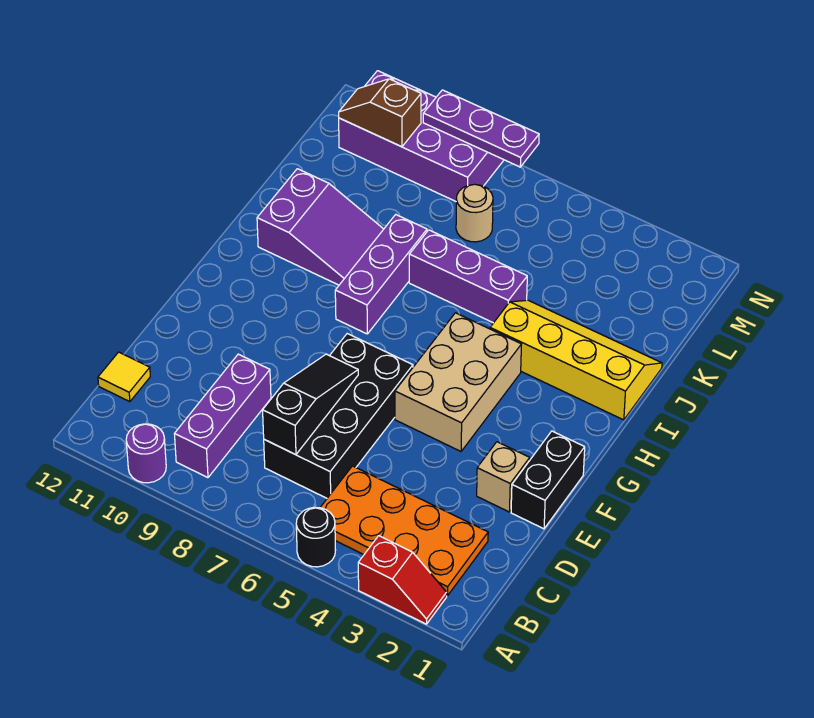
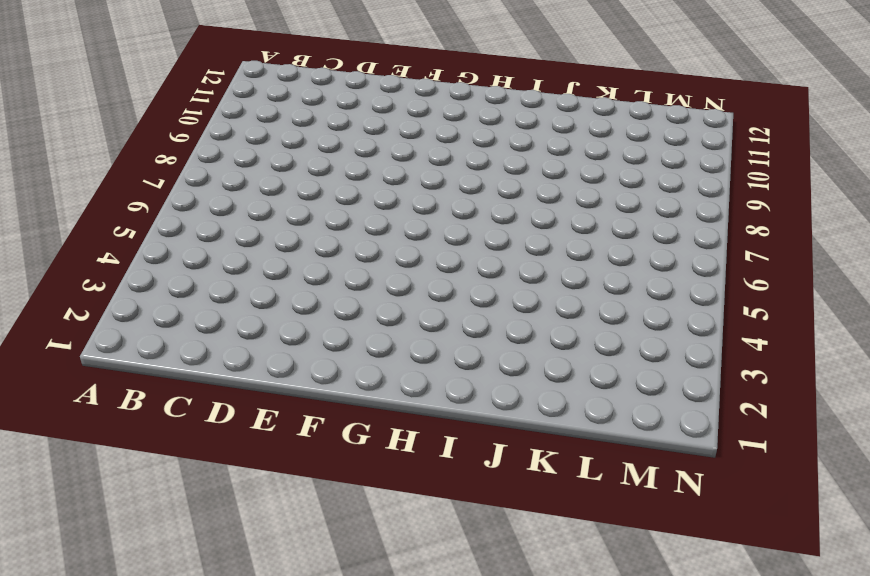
none -> red slope A2:A3 level 1 top 3
none -> black round brick A5 level 1
none -> purple round brick A10 level 1

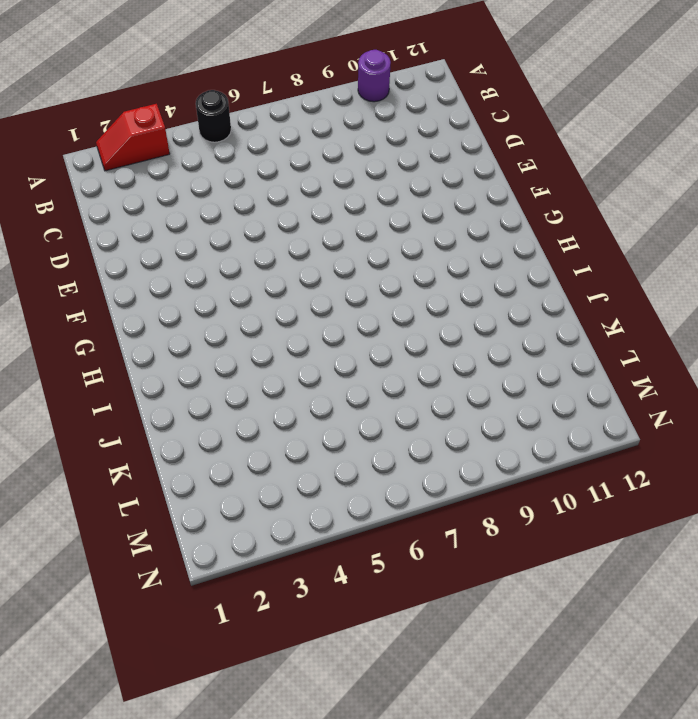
none -> orange plate B2:C5 level 1
none -> purple brick B9:D9 level 1
none -> black brick C6:F7 level 1

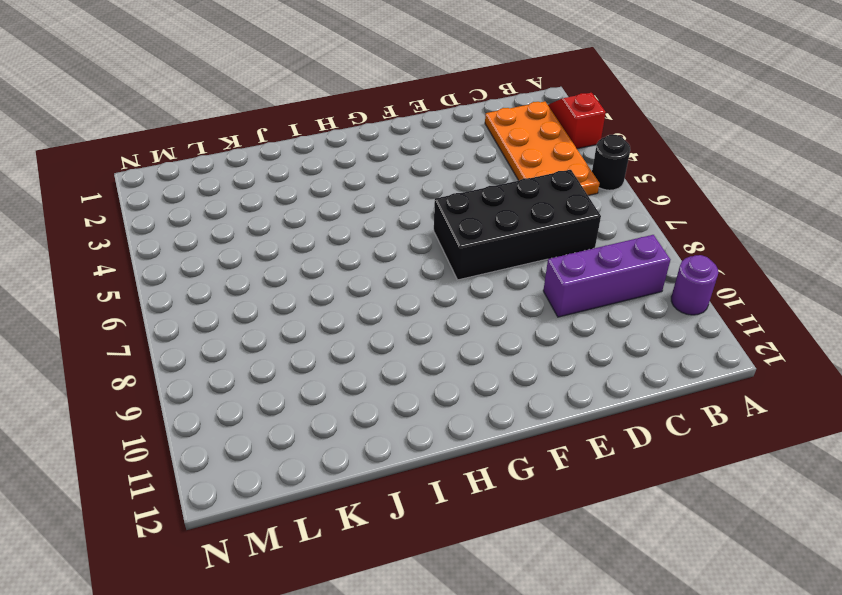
none -> yellow tile C12 level 1
none -> black brick E1:F1 level 1
none -> tan brick E2 level 1

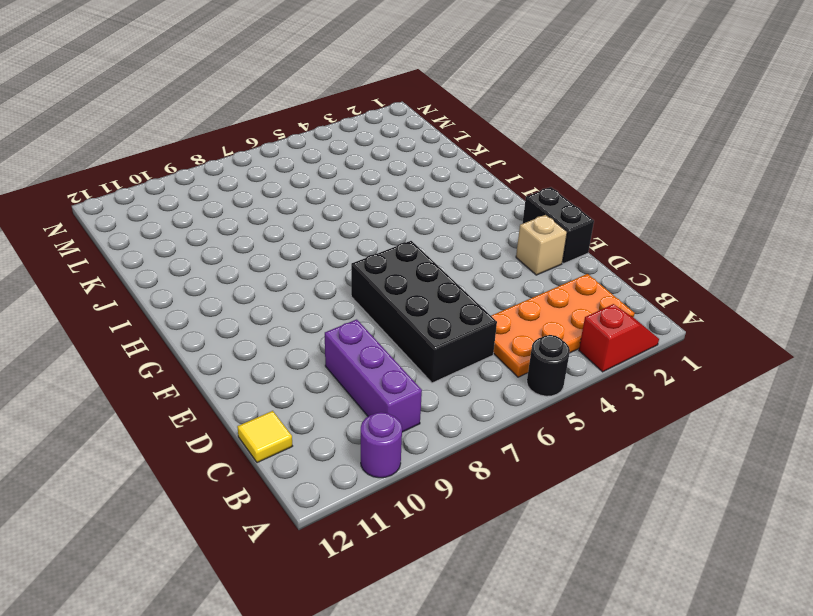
none -> tan brick F4:H5 level 1
none -> purple brick H8:J8 level 1
none -> yellow slope I1:J4 level 1 top I

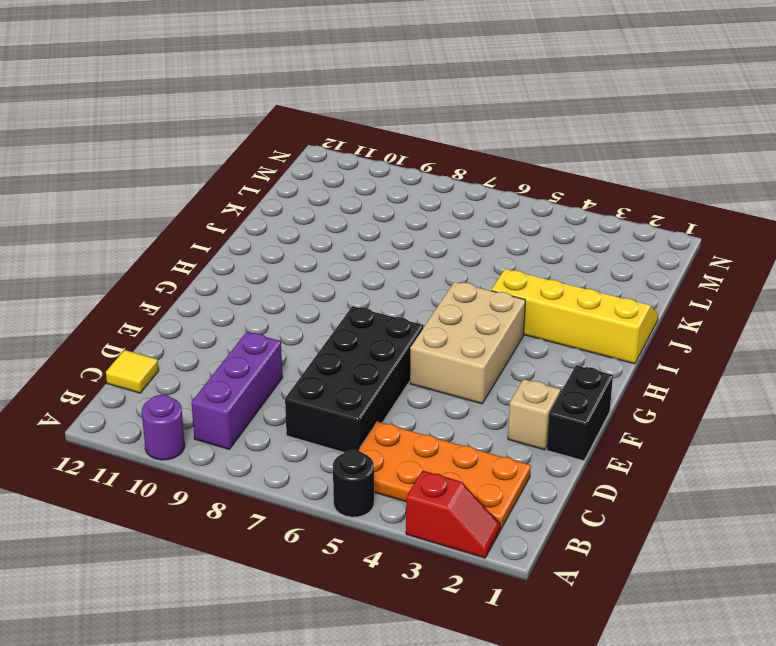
none -> purple brick H8:J8 level 1
none -> purple slope I9:J11 level 1 top 11
none -> purple brick J5:J7 level 1

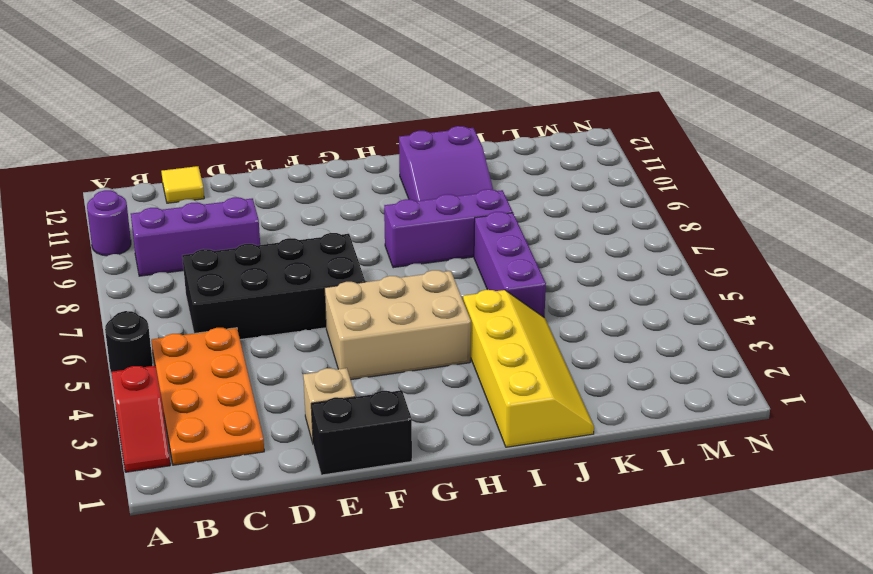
none -> tan round brick L7 level 1
none -> purple brick M8:N11 level 1
none -> black slope C7:E7 level 2 top C

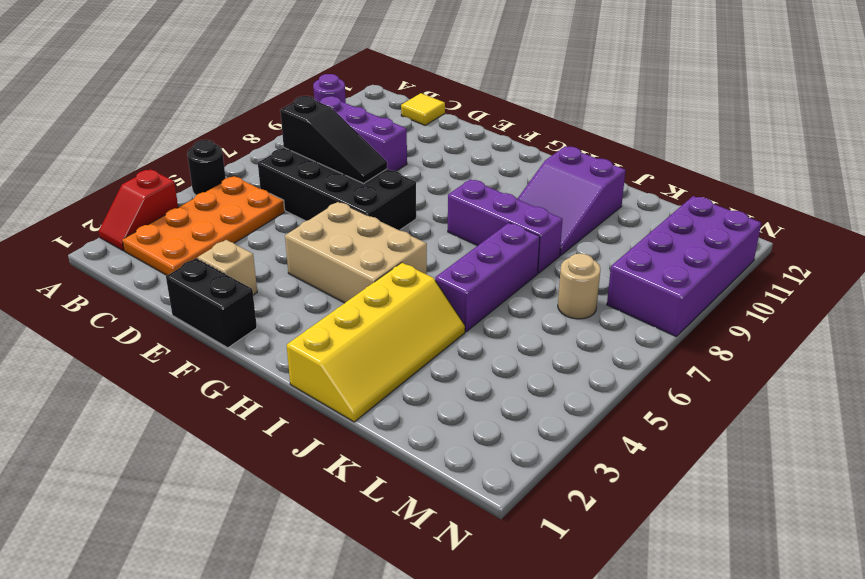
none -> brown slope M10:M11 level 2 top 10
none -> purple plate N7:N9 level 2

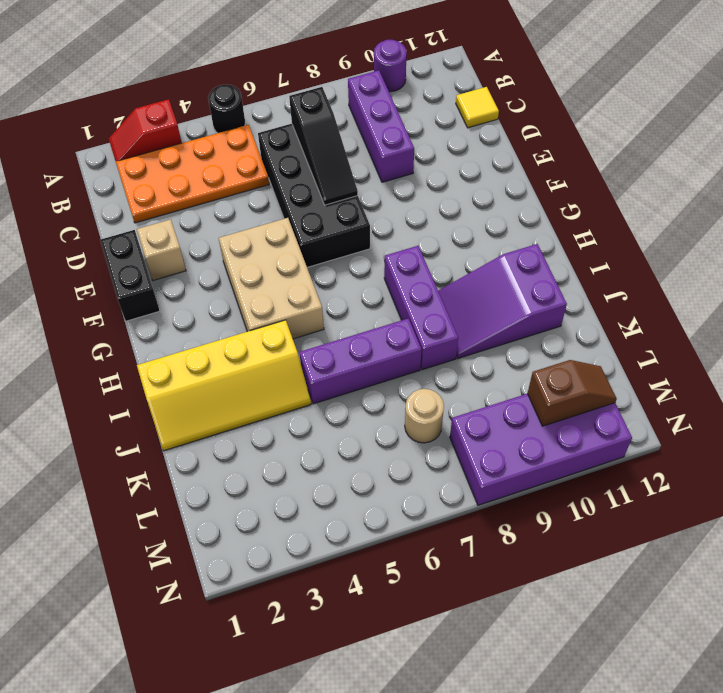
none -> purple plate N7:N9 level 2

